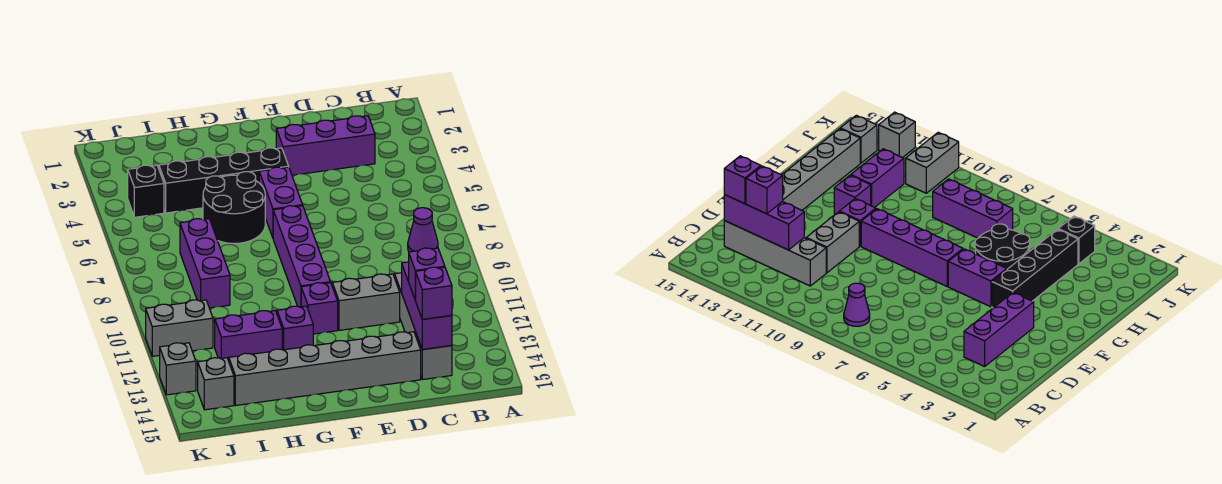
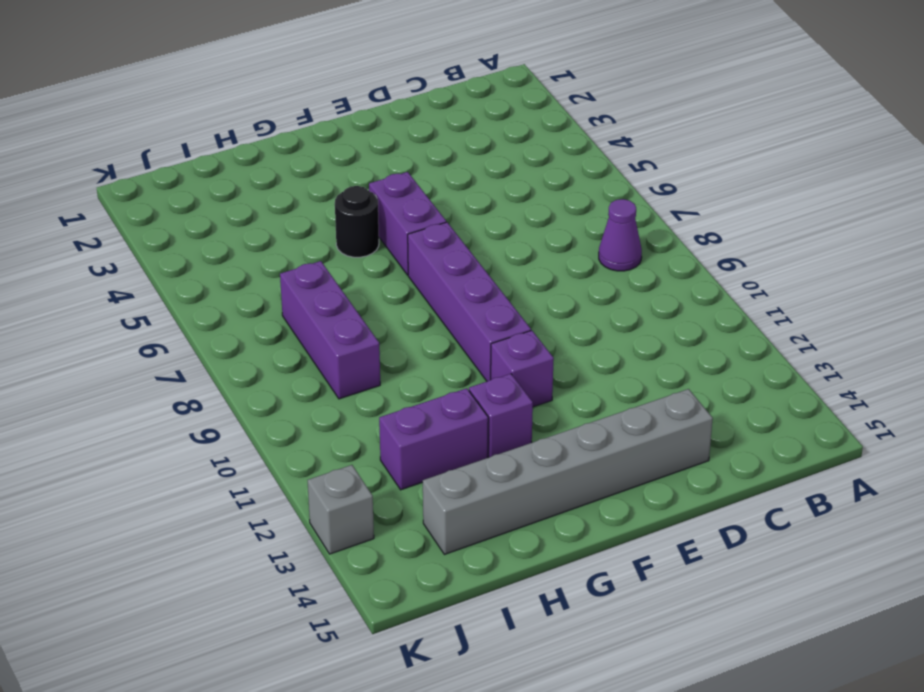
black round brick G5 level 1 -> black round brick G5:H6 level 1
none -> purple brick C3:E3 level 1
none -> grey brick C11:C14 level 1
none -> grey brick D11:E11 level 1

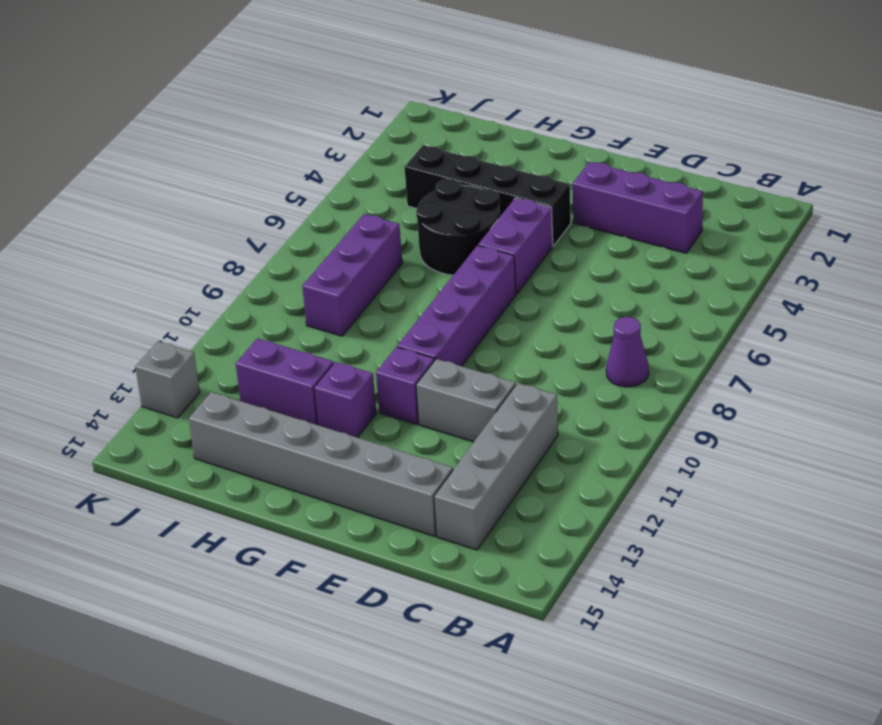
none -> black brick J4 level 1
none -> grey brick J11:K11 level 1
none -> grey brick J14 level 1

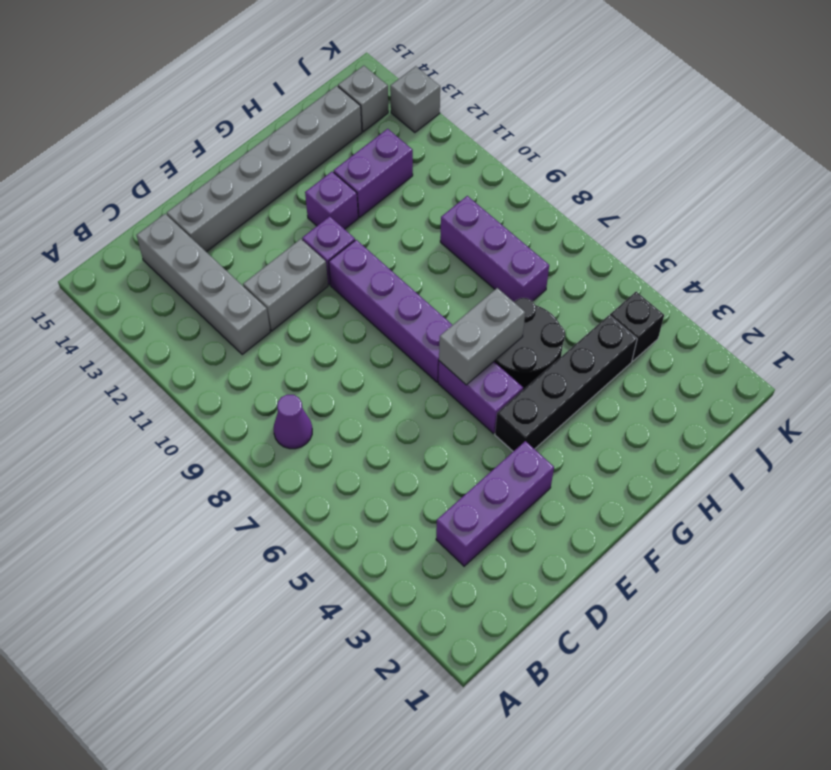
grey brick F6:G6 level 2 -> grey brick J11:K11 level 1
none -> purple brick C12:C14 level 2
none -> purple brick C13 level 3
none -> purple brick C14 level 3

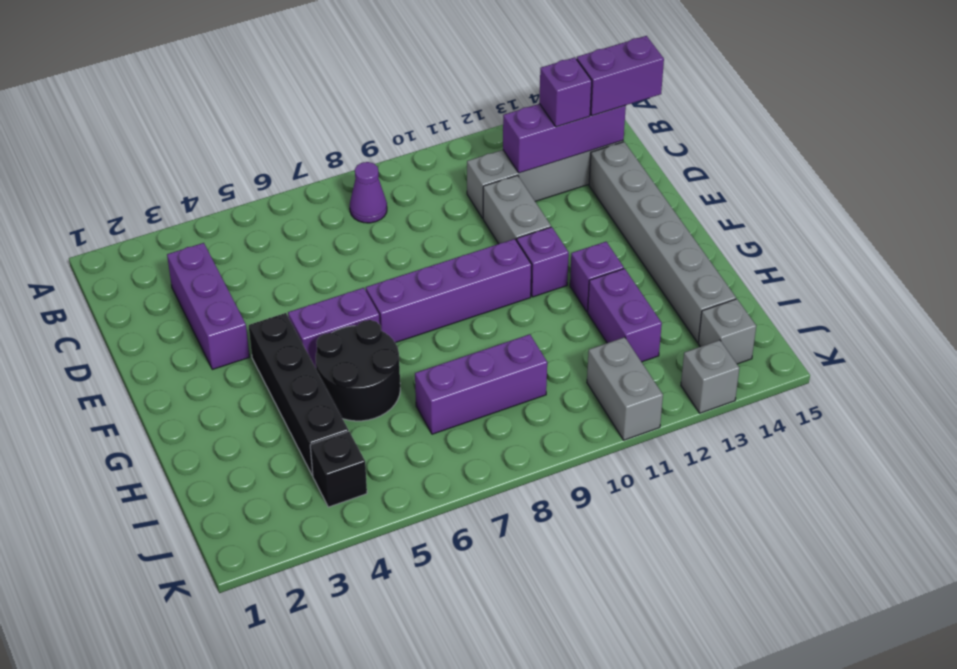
purple brick C14:C15 level 3 -> purple brick C14 level 3

